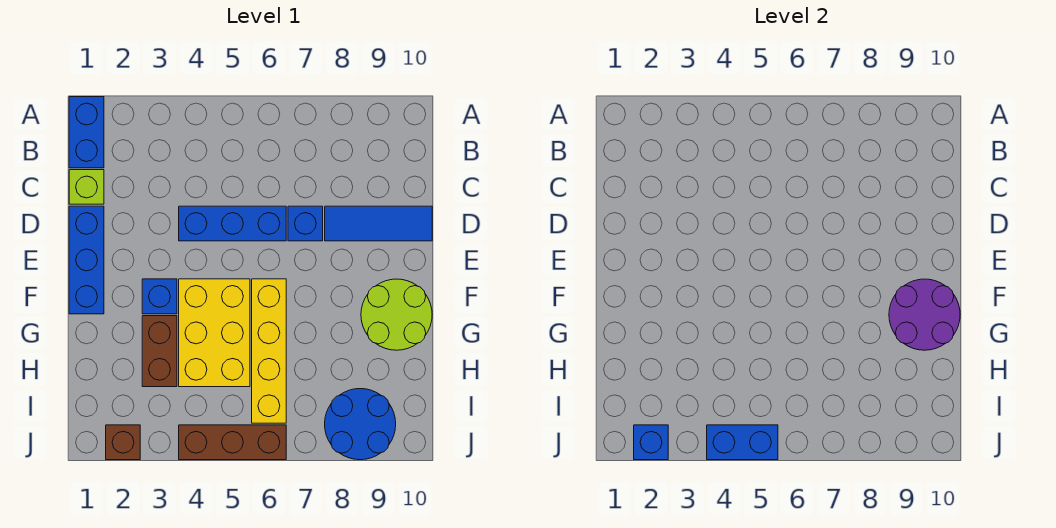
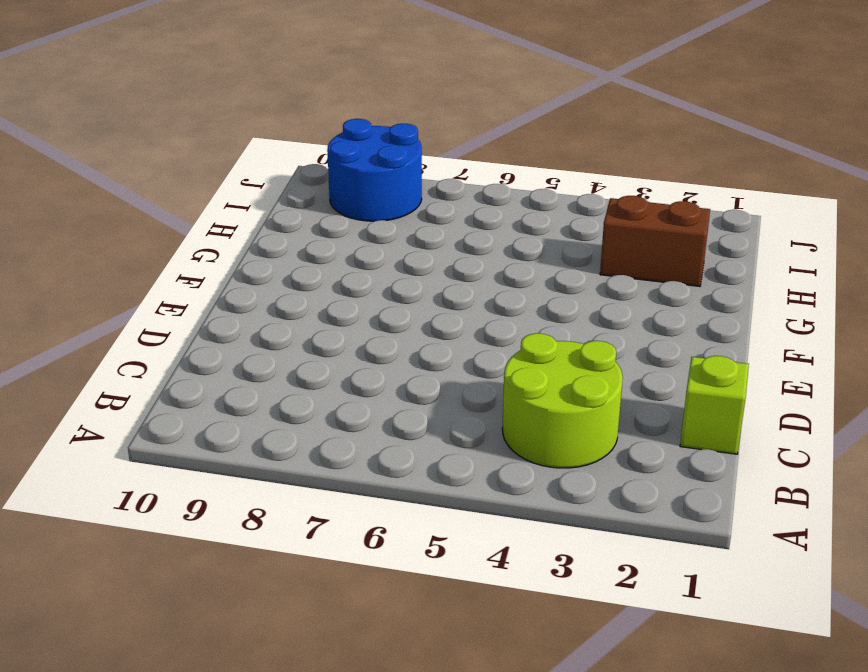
lime round brick B3:C4 level 1 -> lime round brick F9:G10 level 1
brown brick H2:H3 level 1 -> brown brick G3:H3 level 1
none -> blue brick A1:B1 level 1
none -> blue brick D1:F1 level 1
none -> blue brick D4:D6 level 1

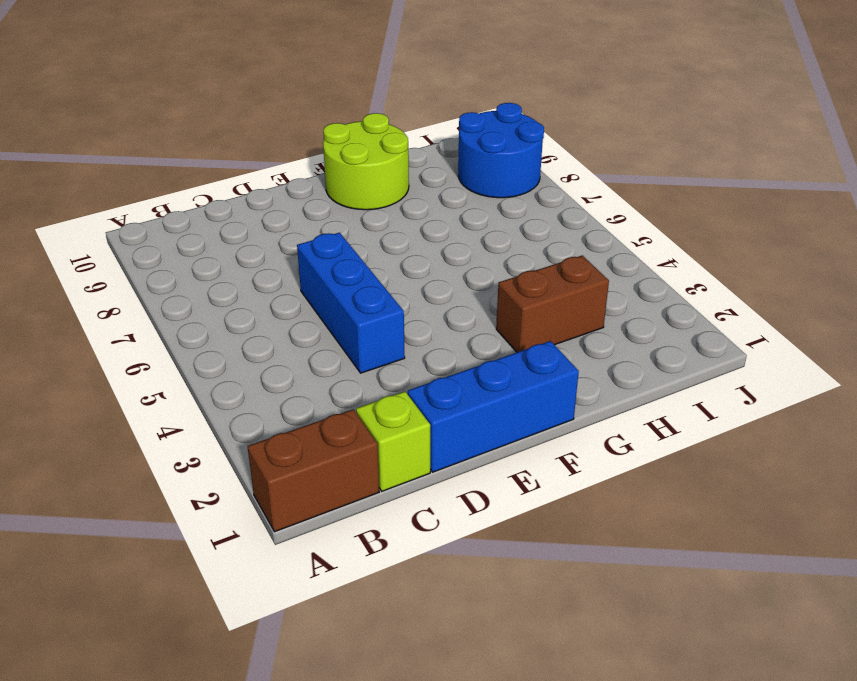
brown brick A1:B1 level 1 -> blue brick A1:B1 level 1
none -> blue brick D7 level 1
none -> blue tile D8:D10 level 1
none -> blue brick F3 level 1

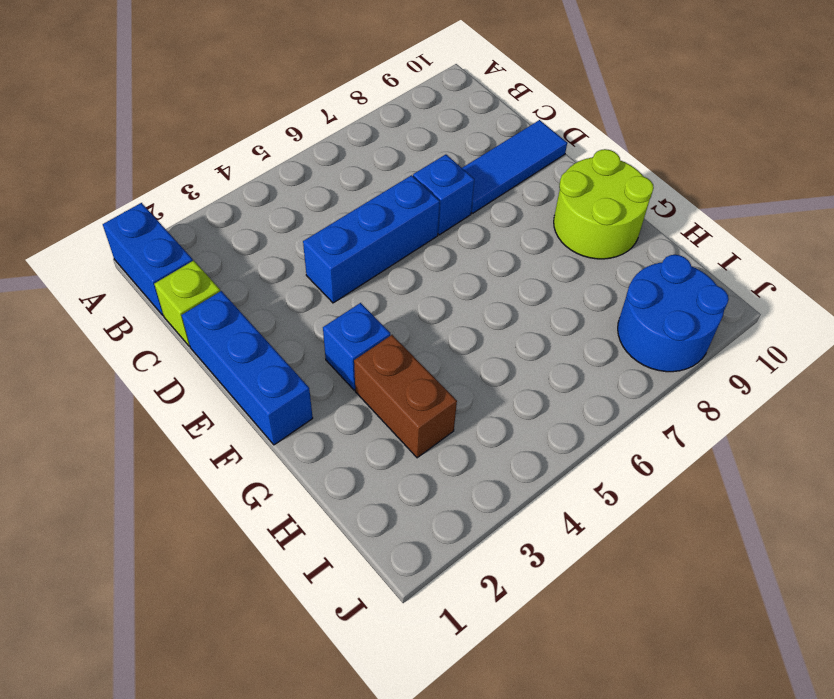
none -> yellow brick F4:H5 level 1
none -> yellow brick F6:I6 level 1
none -> brown brick J2 level 1

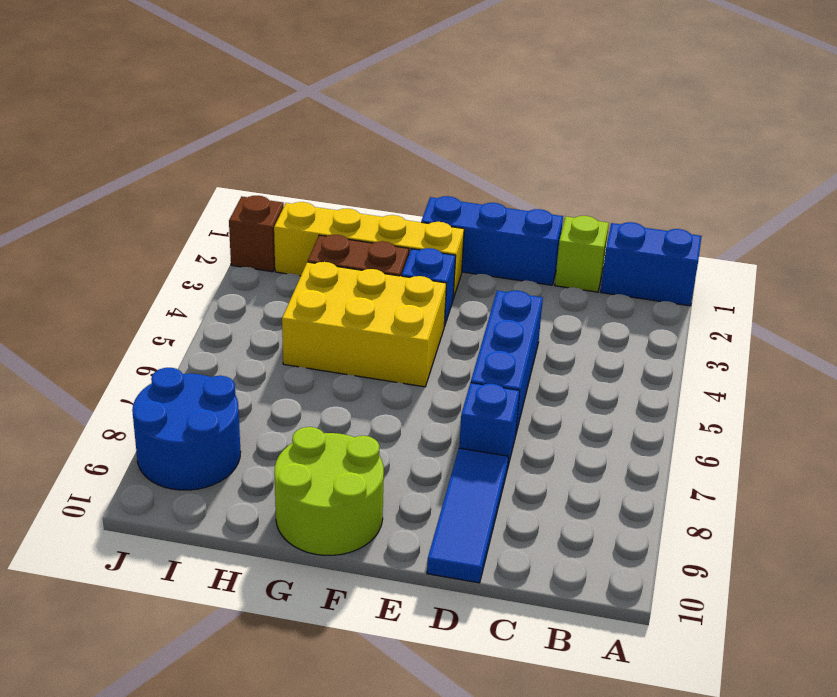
yellow brick F2:I2 level 1 -> yellow brick F6:I6 level 1
none -> brown brick J4:J6 level 1
none -> purple round brick F9:G10 level 2
none -> blue brick J2 level 2

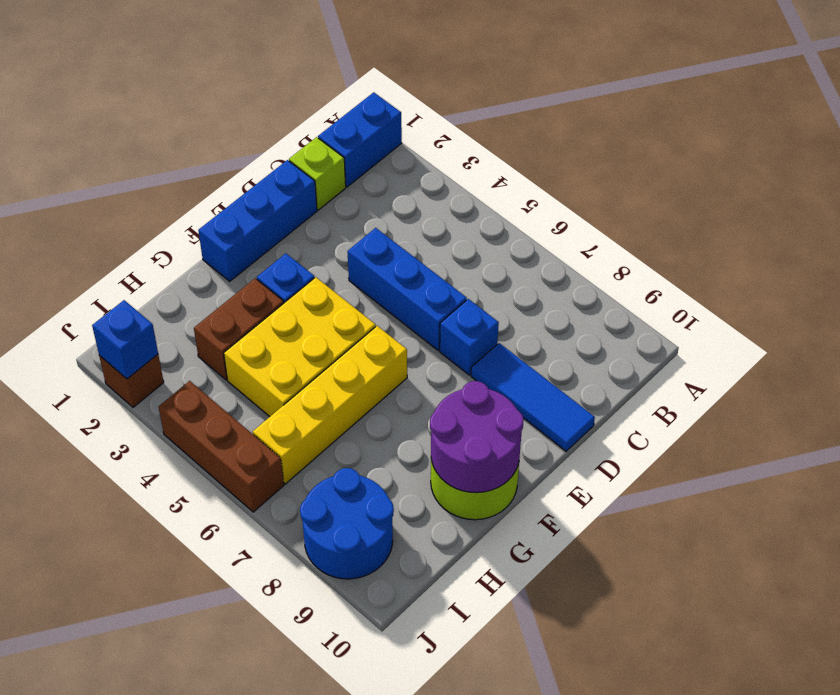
none -> blue brick J4:J5 level 2

